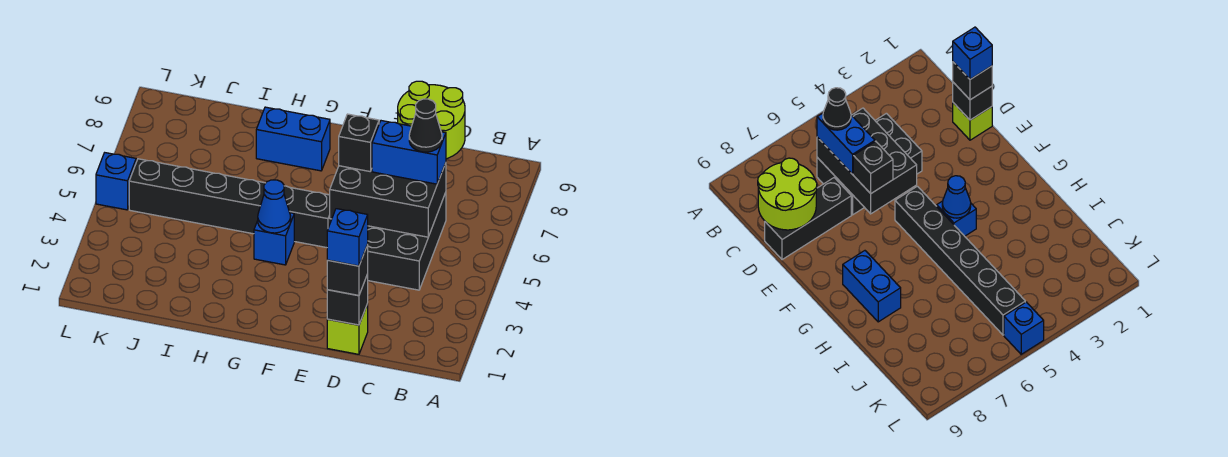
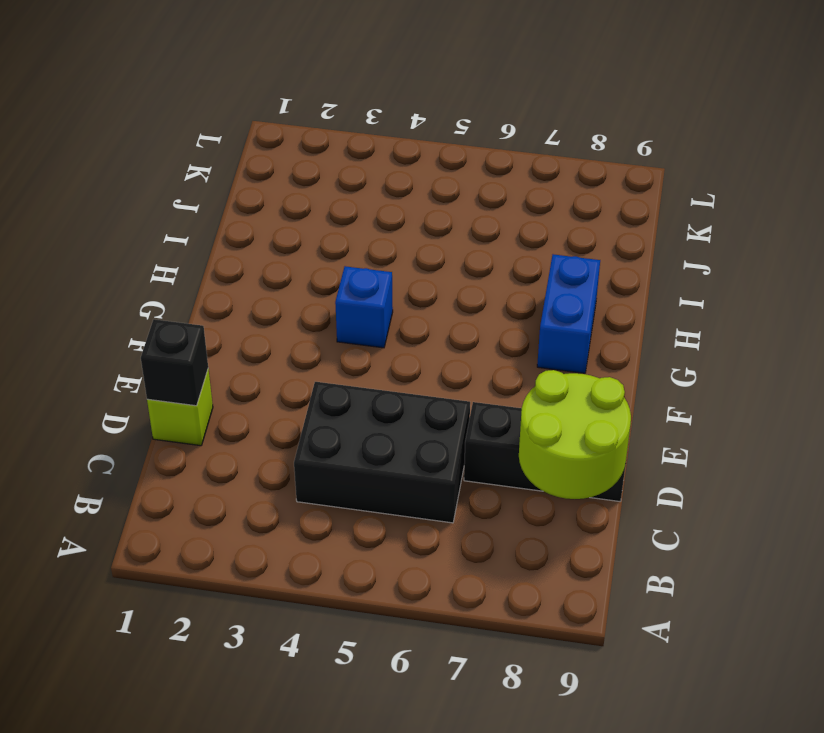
none -> black brick F5:K5 level 1
none -> blue brick L5 level 1
none -> black brick C5:E6 level 2

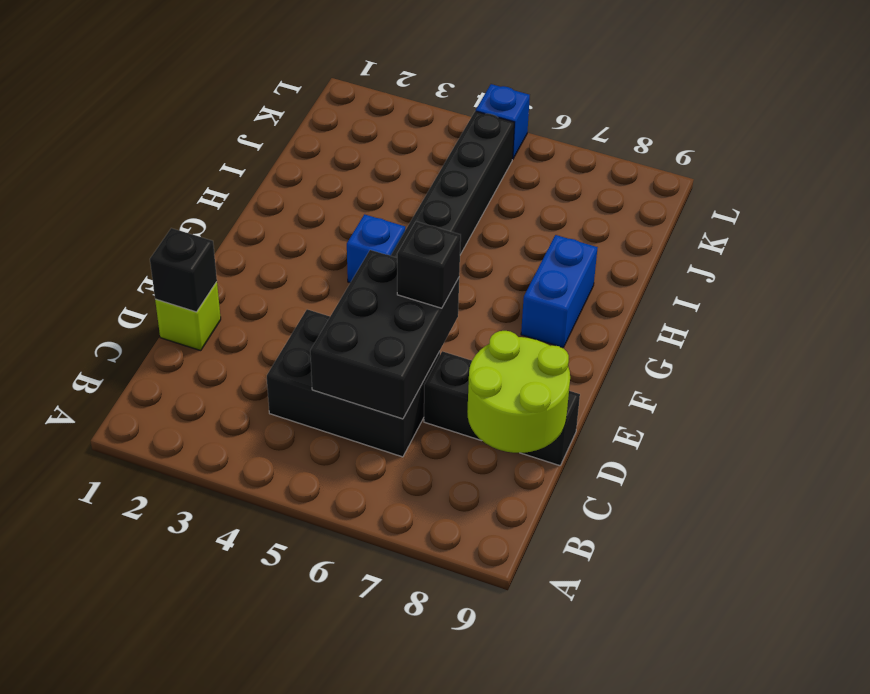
none -> blue cone G4 level 2
none -> blue brick C6:D6 level 3
none -> black brick D1 level 3

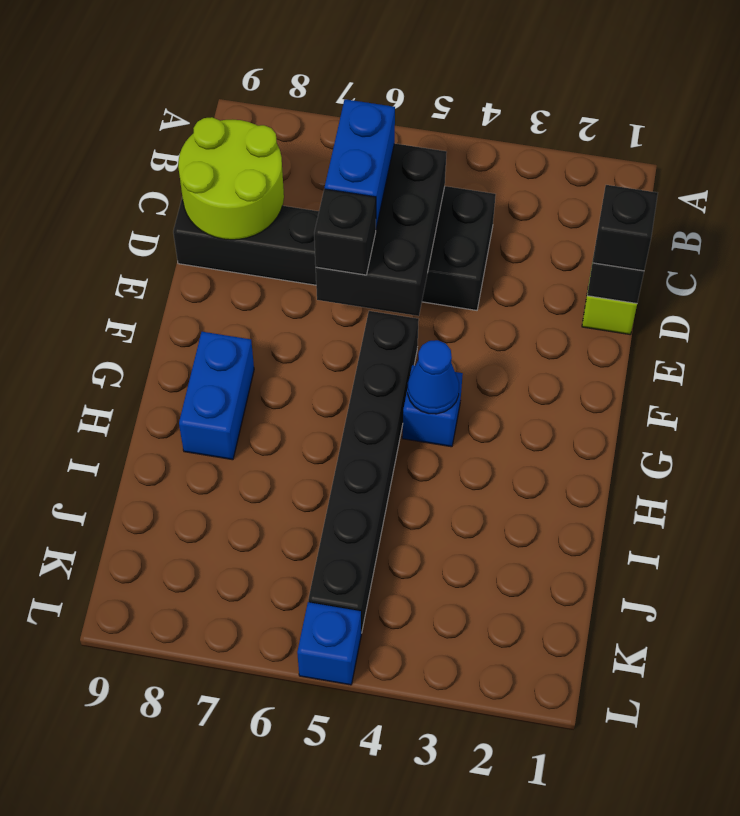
none -> black cone C6 level 4
none -> blue brick D1 level 4

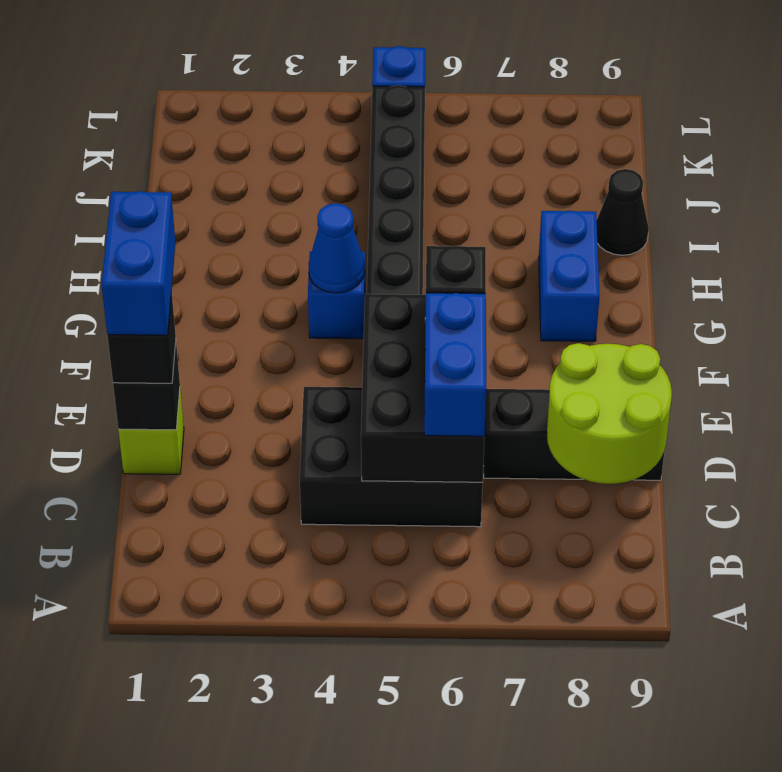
blue brick D1:E1 level 4 -> blue brick D1 level 4
black cone I9 level 1 -> black cone C6 level 4

